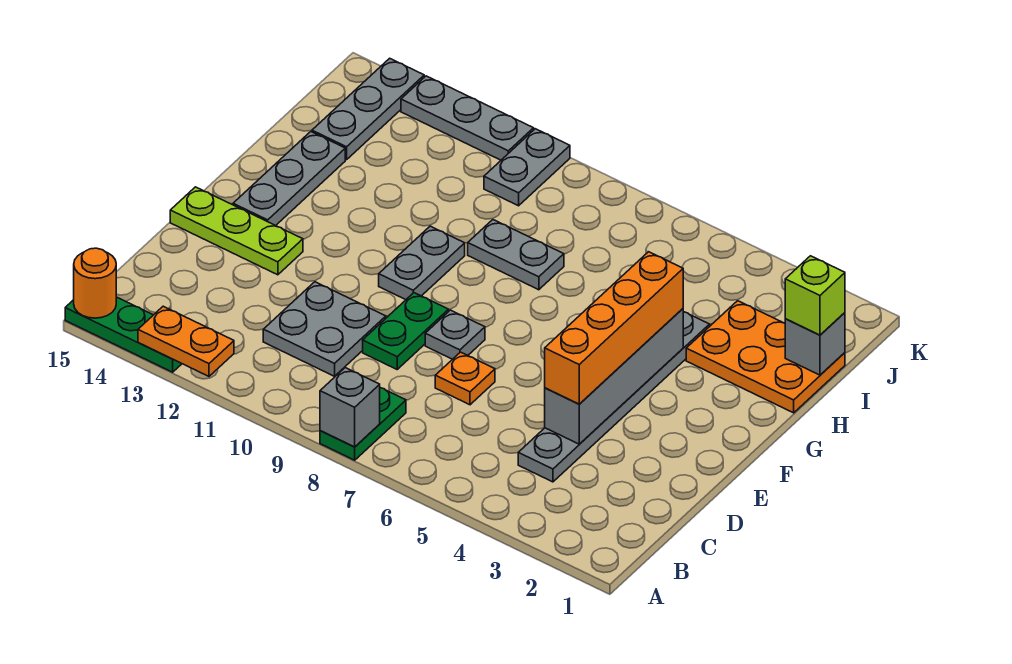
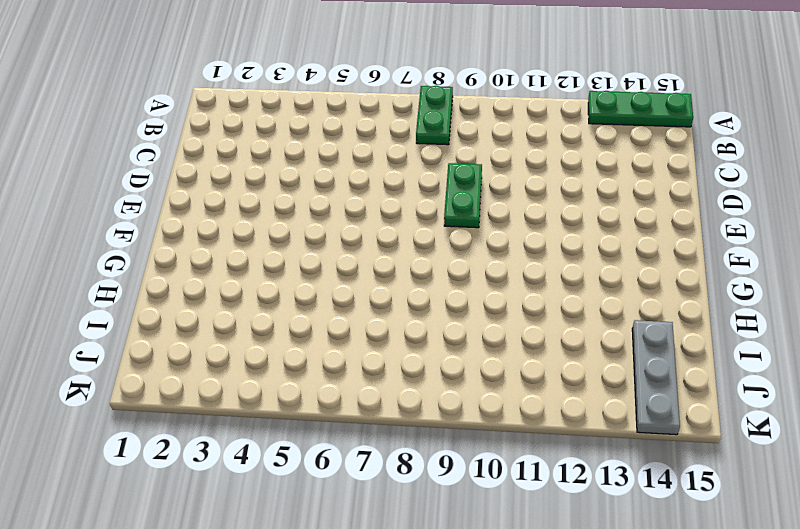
none -> grey plate C4:H4 level 1
none -> grey plate C10:D11 level 1
none -> orange plate D7 level 1

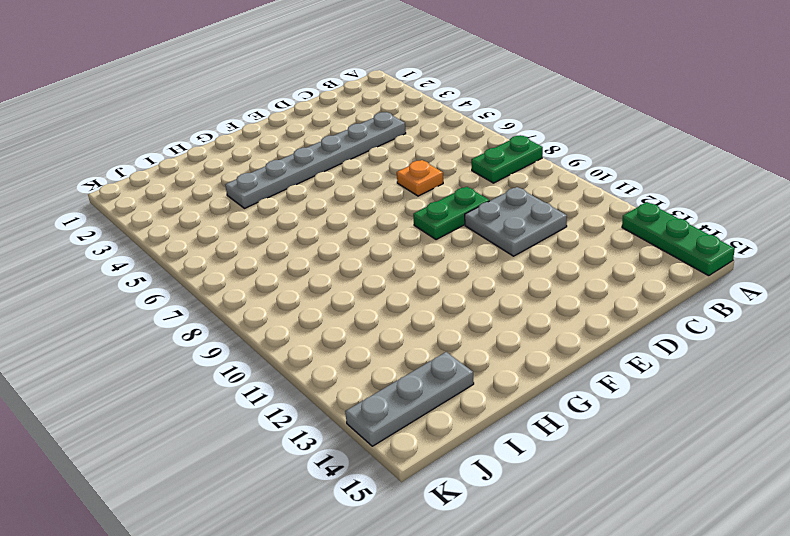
none -> grey plate E8 level 1
none -> lime plate E13:E15 level 1
none -> grey plate F10:G10 level 1

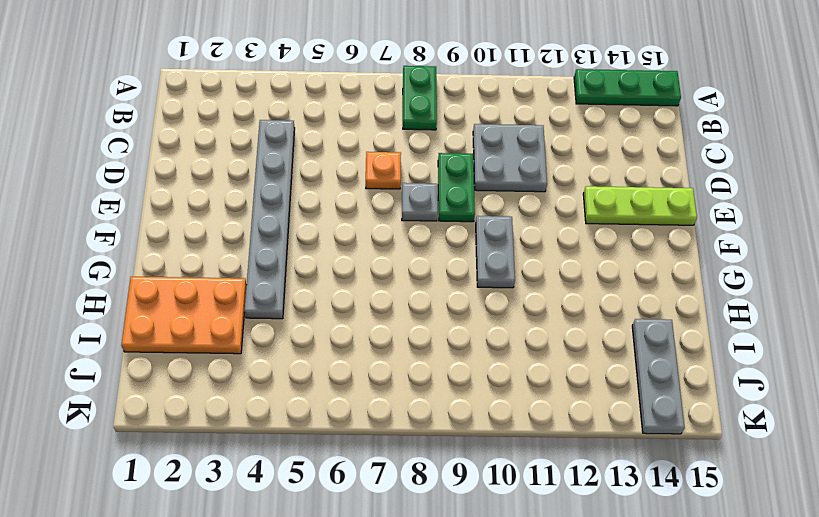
none -> grey plate F14:H14 level 1
none -> grey plate H8:H9 level 1
none -> grey plate J10:K10 level 1

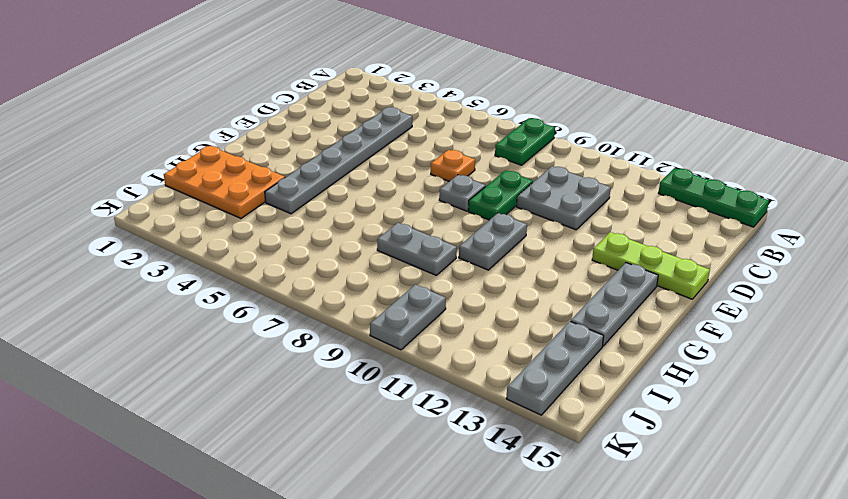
none -> grey plate K11:K13 level 1
none -> grey brick A8 level 2
none -> orange plate A12:A13 level 2

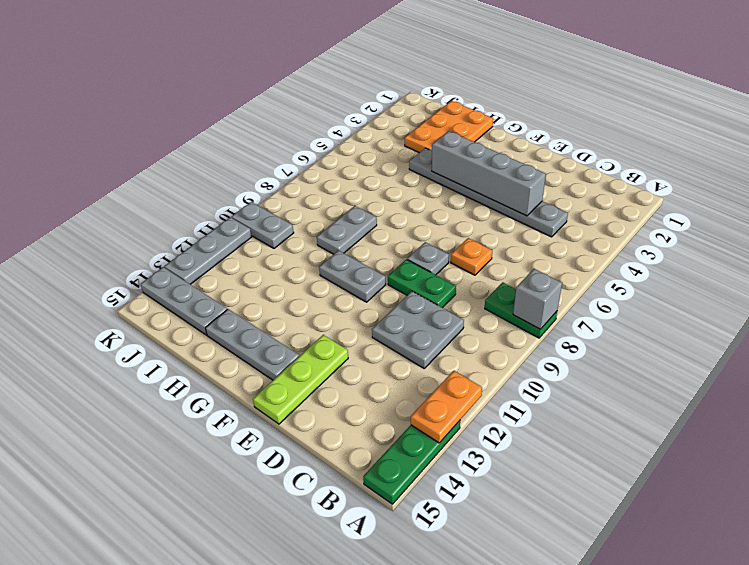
none -> orange round brick A15 level 2
none -> grey brick I1 level 2
none -> orange brick D4:G4 level 3

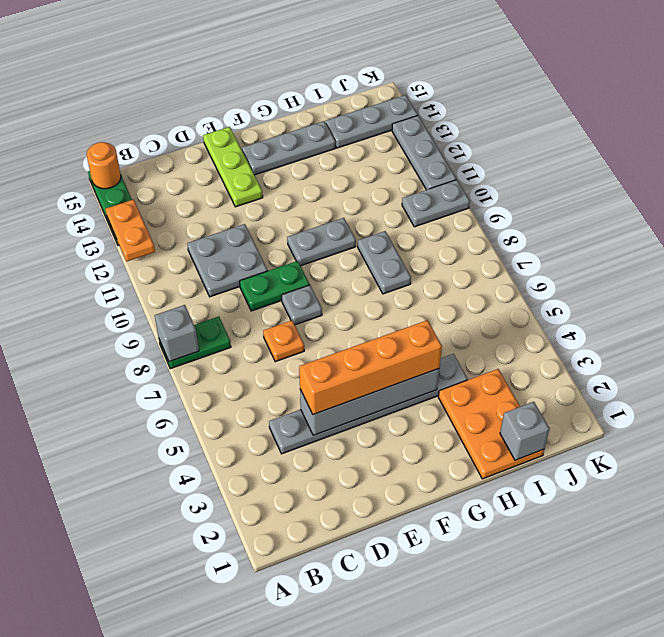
none -> lime brick I1 level 3

